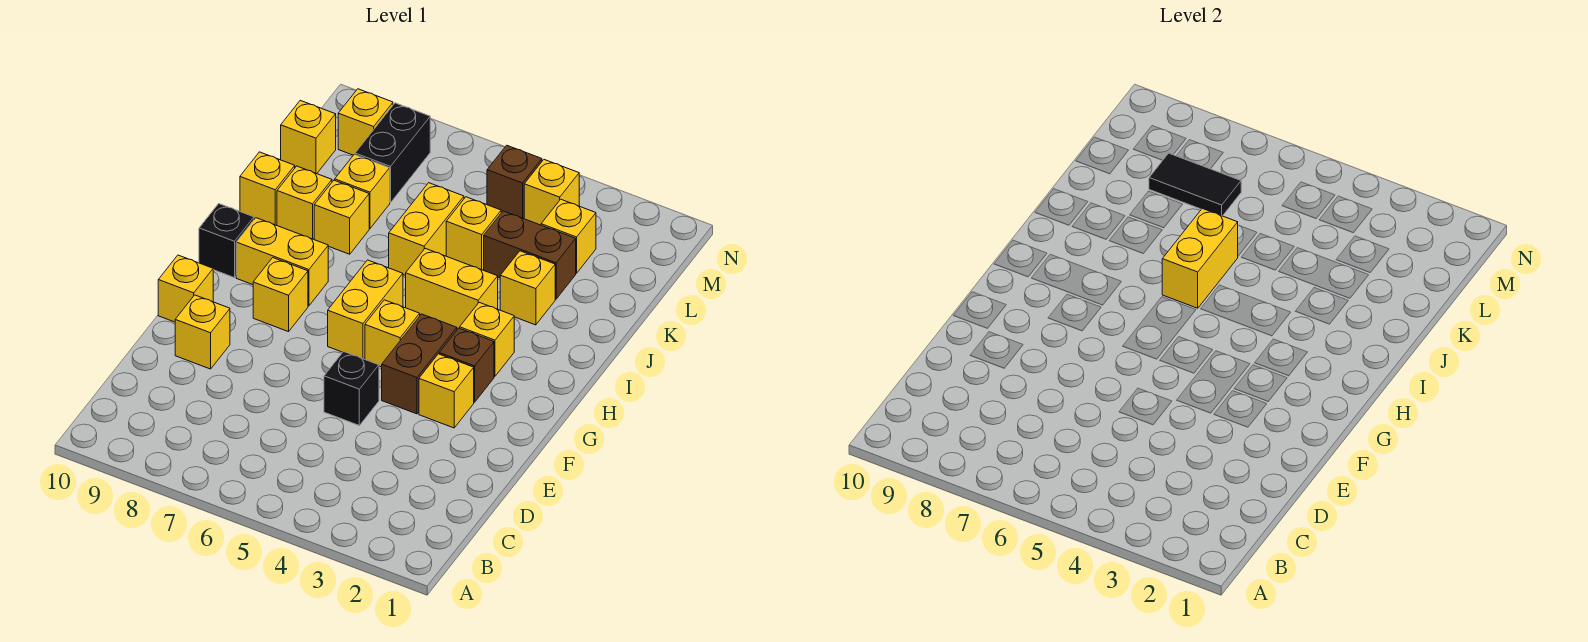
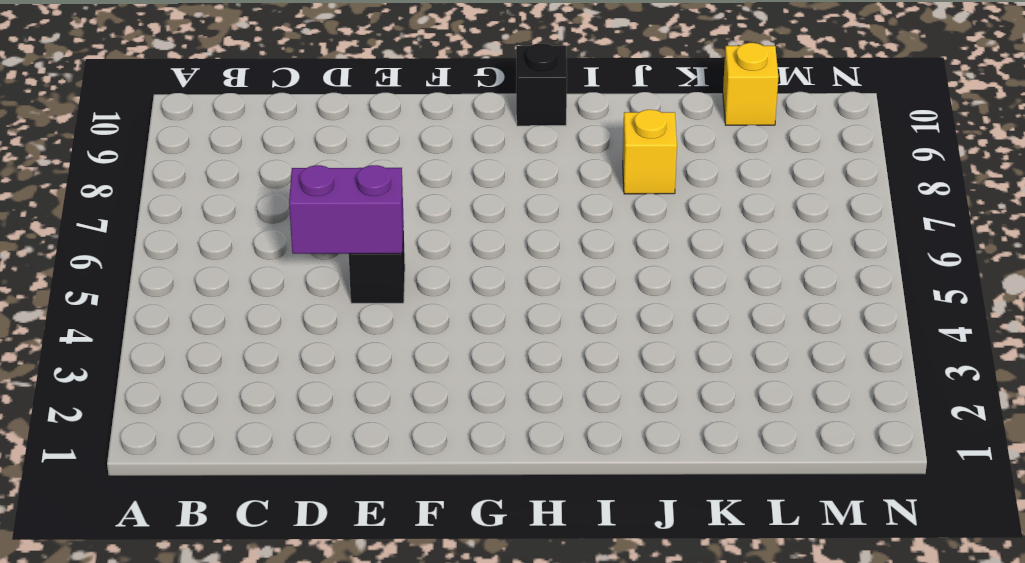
purple brick D5:E5 level 2 -> none
none -> yellow brick E9 level 1
none -> yellow brick F3 level 1
none -> brown brick F4:G4 level 1

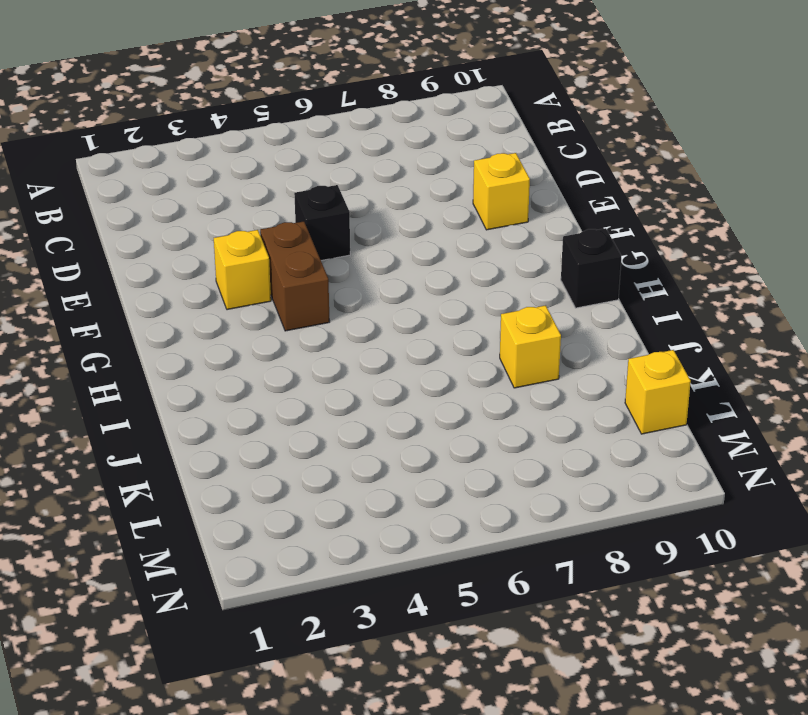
none -> yellow brick F10 level 1
none -> brown brick G3 level 1
none -> yellow brick G5 level 1

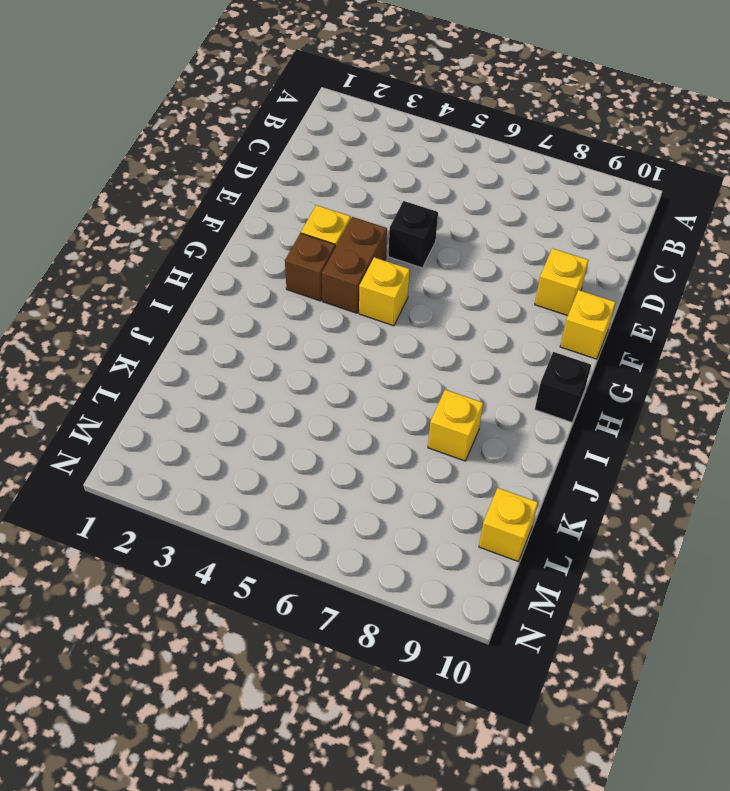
none -> yellow brick G6:H6 level 1
none -> yellow brick G8 level 1
none -> yellow brick H3 level 1

